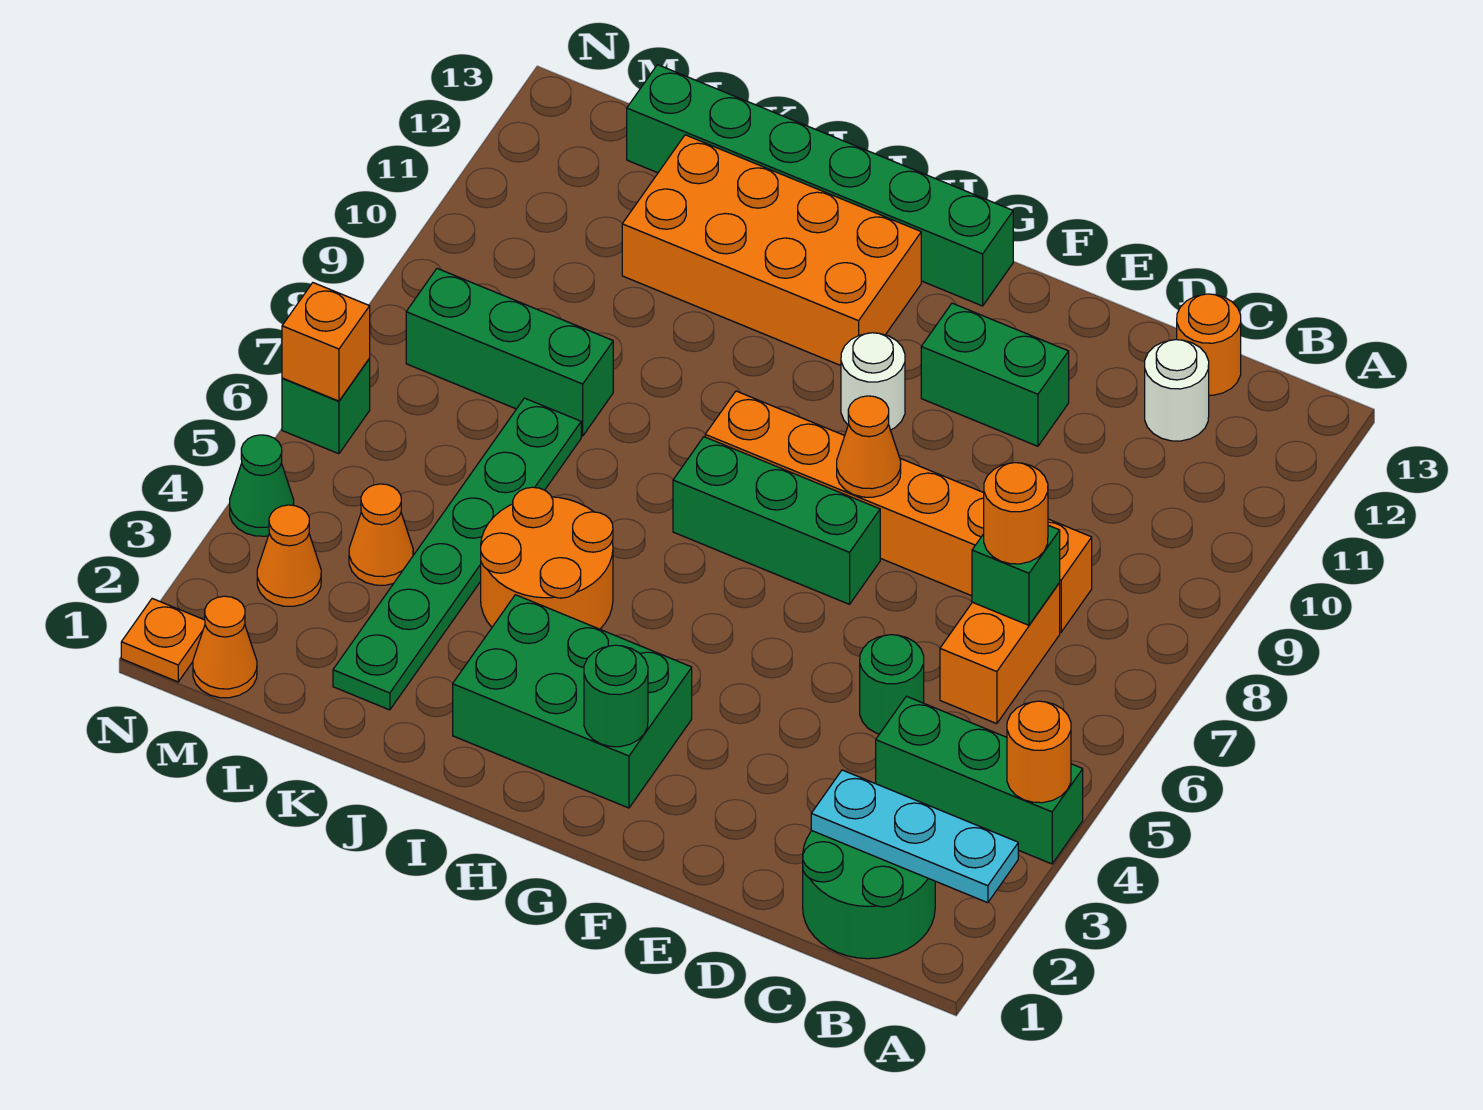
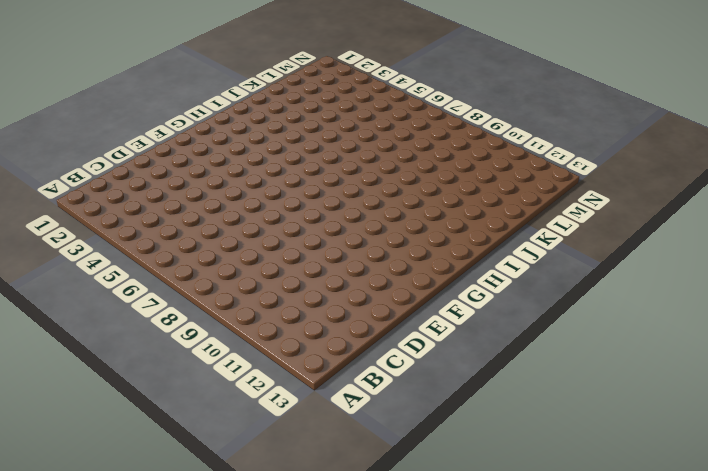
none -> green brick A4:C4 level 1
none -> green round brick B1:C2 level 1
none -> orange brick C6:C7 level 1

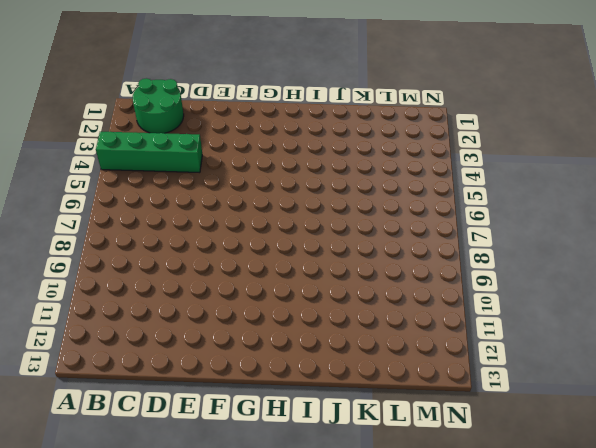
green brick A4:D4 level 1 -> green brick A4:C4 level 1
none -> orange brick C6:C7 level 1
none -> orange brick C8:H8 level 1
none -> white round brick C12 level 1

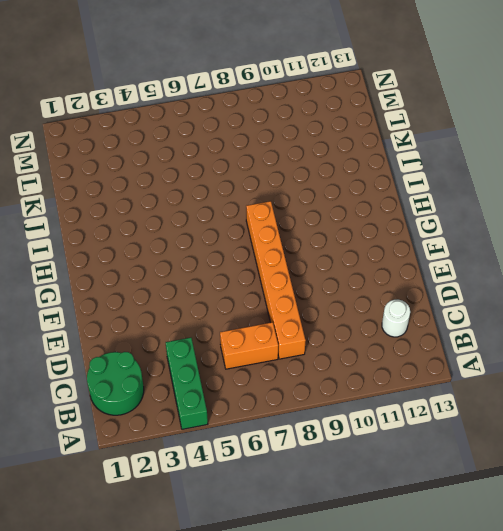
none -> orange round brick C13 level 1
none -> green round brick D5 level 1
none -> green brick E11:F11 level 1

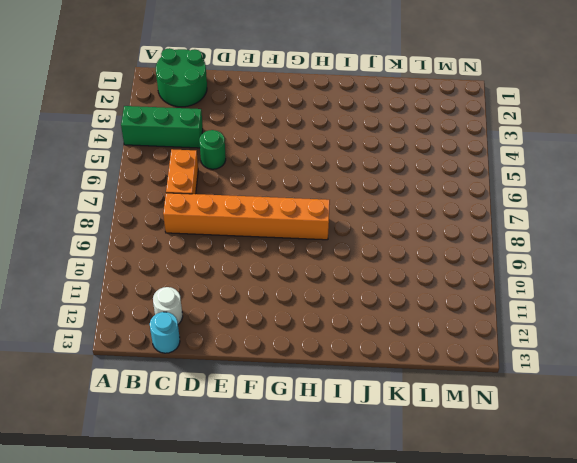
cyan round brick C13 level 1 -> orange round brick C13 level 1
none -> green brick E11:F11 level 1
none -> green brick F7:H7 level 1
none -> green brick G2:I3 level 1

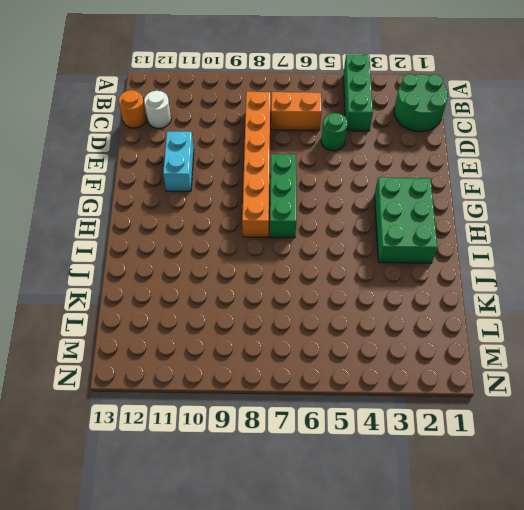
cyan brick E11:F11 level 1 -> green brick E11:F11 level 1
none -> white round brick G10 level 1
none -> green brick G13:L13 level 1
none -> orange brick H11:K12 level 1

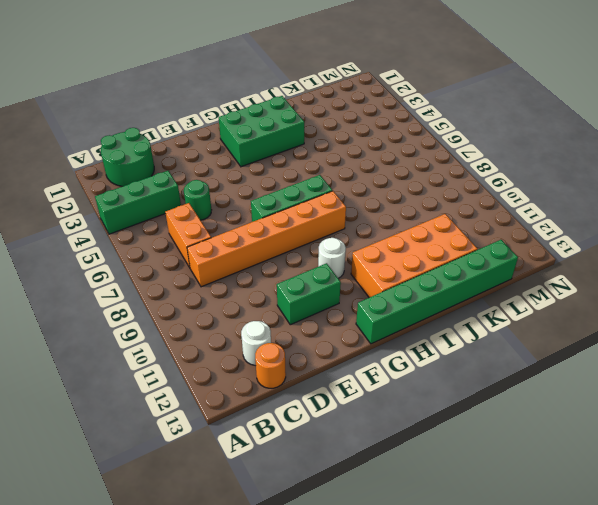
none -> orange round brick I4:J5 level 1
none -> green plate K2:K7 level 1
none -> green brick K8:M8 level 1

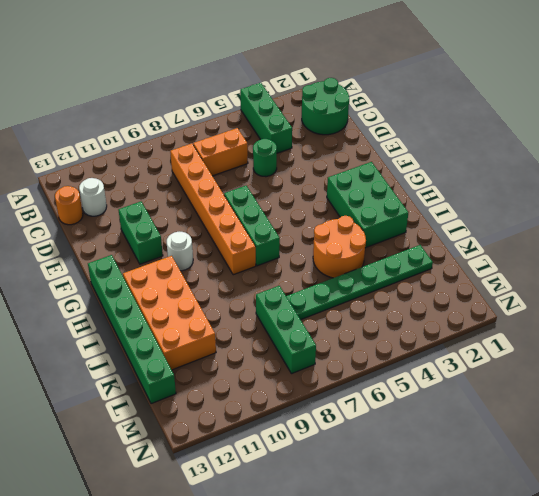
none -> orange cone L4 level 1
none -> orange cone M1 level 1
none -> orange cone M3 level 1

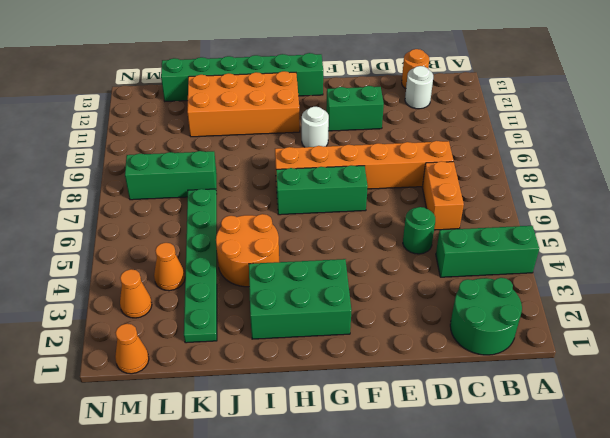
none -> orange plate N1 level 1
none -> green cone N4 level 1
none -> green brick N6 level 1

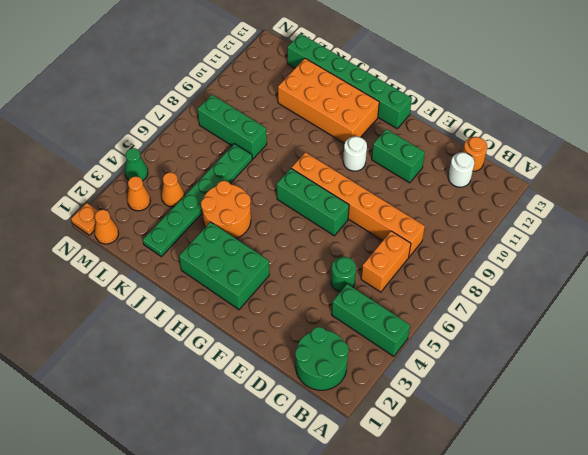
none -> green brick N6 level 1
none -> cyan plate A2:C2 level 2
none -> orange round brick A4 level 2

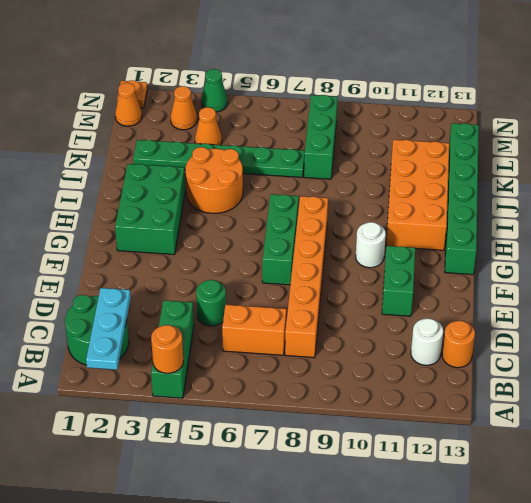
none -> green brick N6 level 1
none -> green brick C7 level 2
none -> orange cone F8 level 2

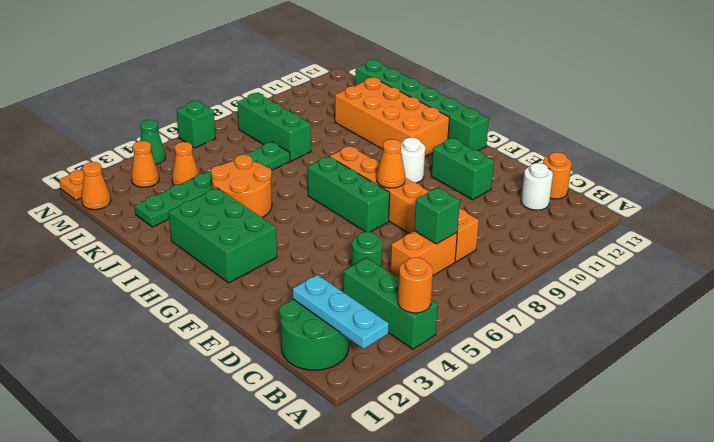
none -> green round brick G2 level 2
none -> orange brick N6 level 2
none -> orange round brick C7 level 3

